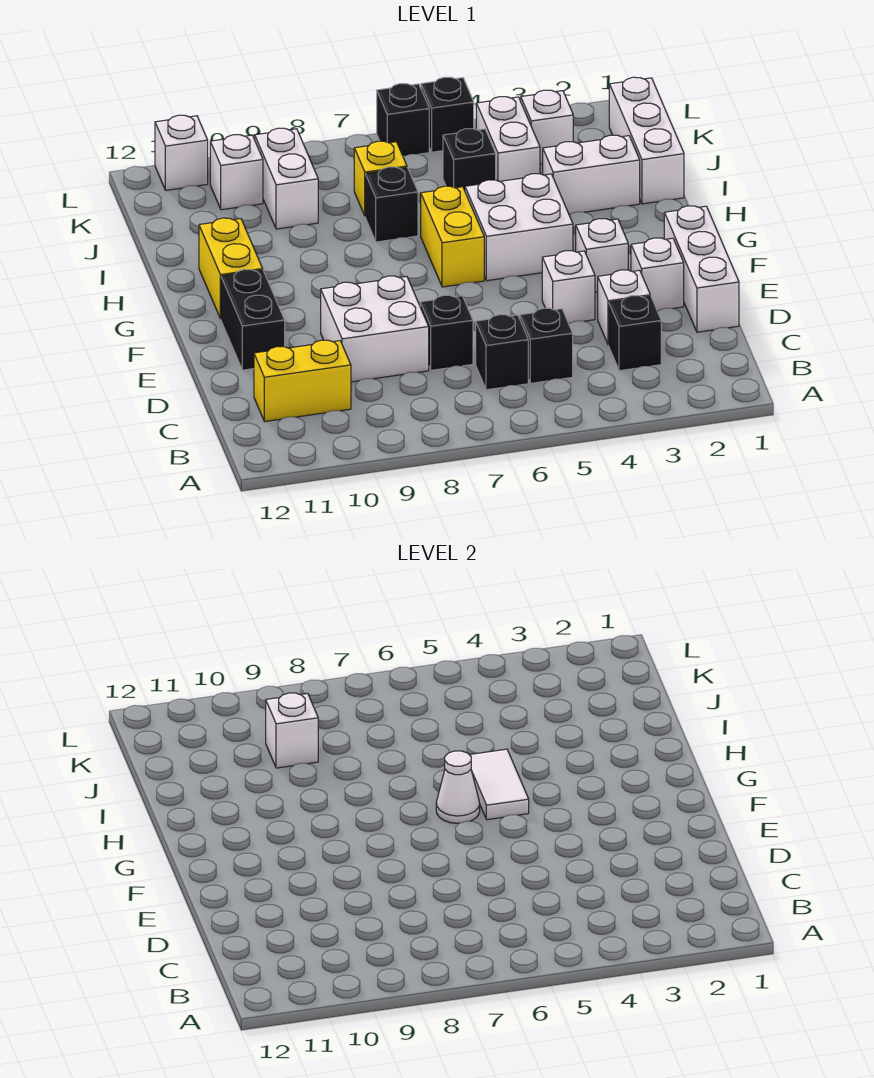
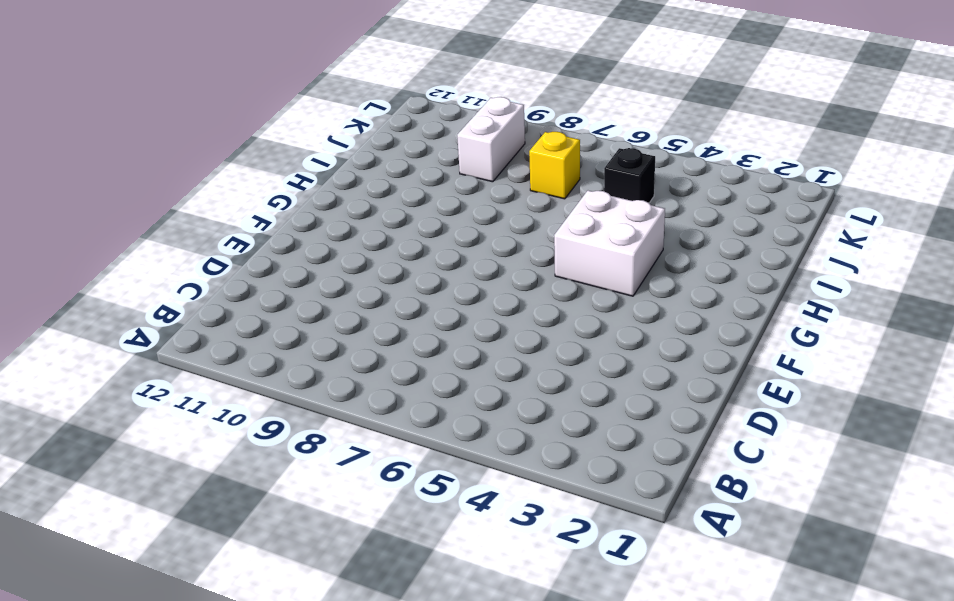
none -> black brick C3 level 1
none -> black brick C5 level 1
none -> black brick C6 level 1
none -> yellow brick C10:C11 level 1

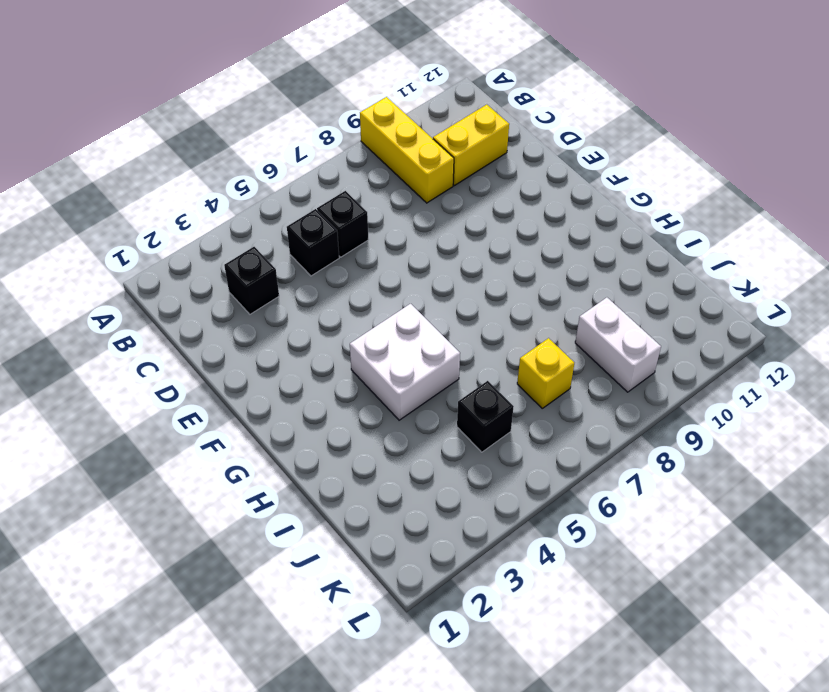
yellow brick A9:C9 level 1 -> none
none -> white brick D1:F1 level 1
none -> white brick D3 level 1
none -> black brick D7 level 1
none -> white brick D8:E9 level 1

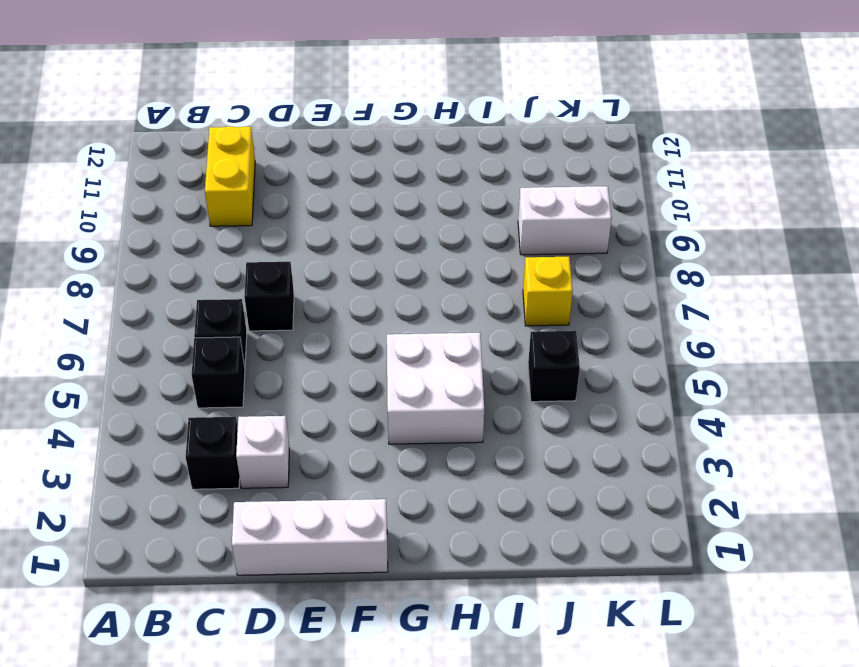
none -> white brick D8:E9 level 1
none -> white brick E2 level 1
none -> white brick E4 level 1
none -> black brick E11:F11 level 1

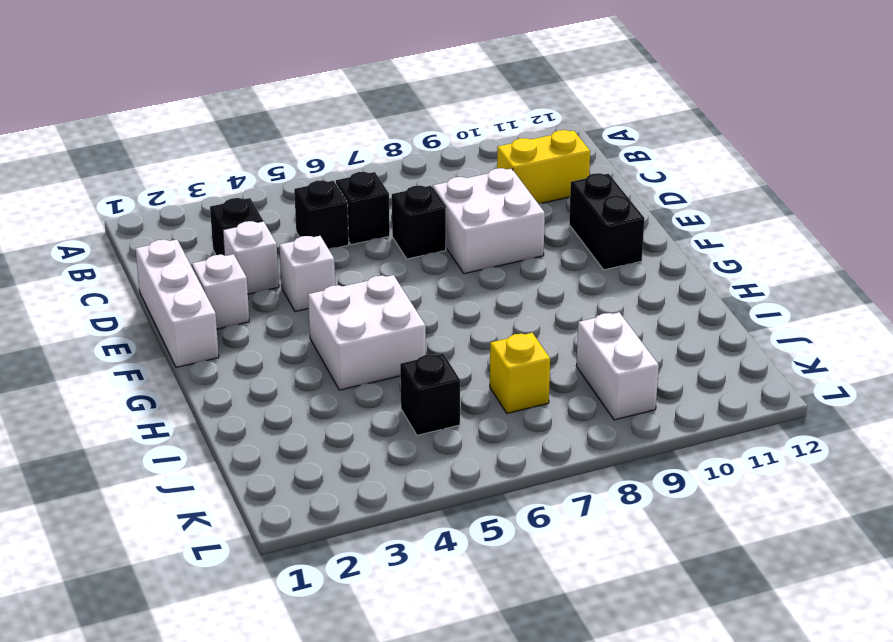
none -> white brick F3 level 1
none -> yellow brick G6:H6 level 1
none -> yellow brick G11:H11 level 1
none -> white brick I1:K1 level 1

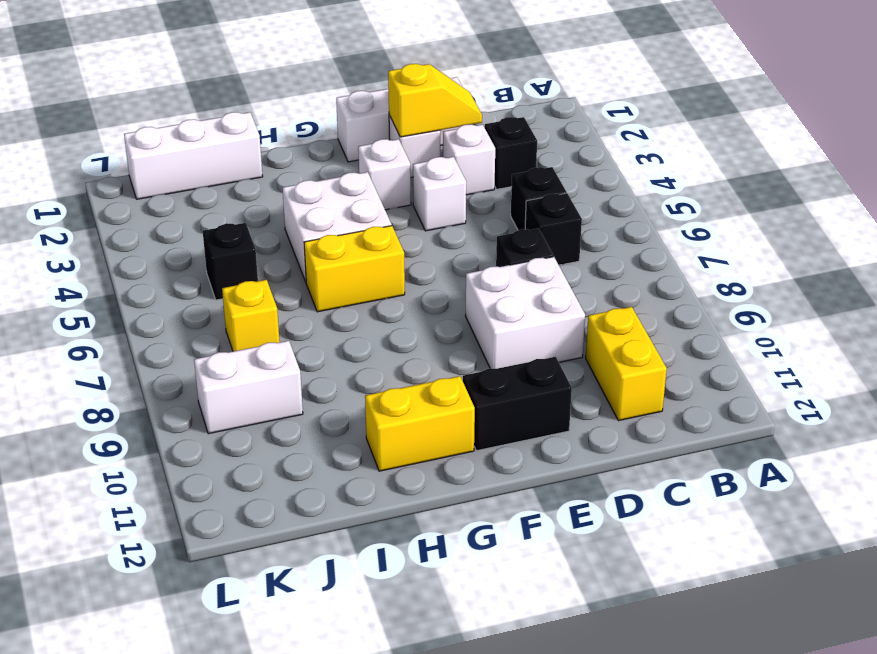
yellow slope D2:E2 level 2 top E -> none
none -> white brick I2:I3 level 1
none -> black brick I7 level 1
none -> white brick J4:K4 level 1
none -> white brick K3 level 1

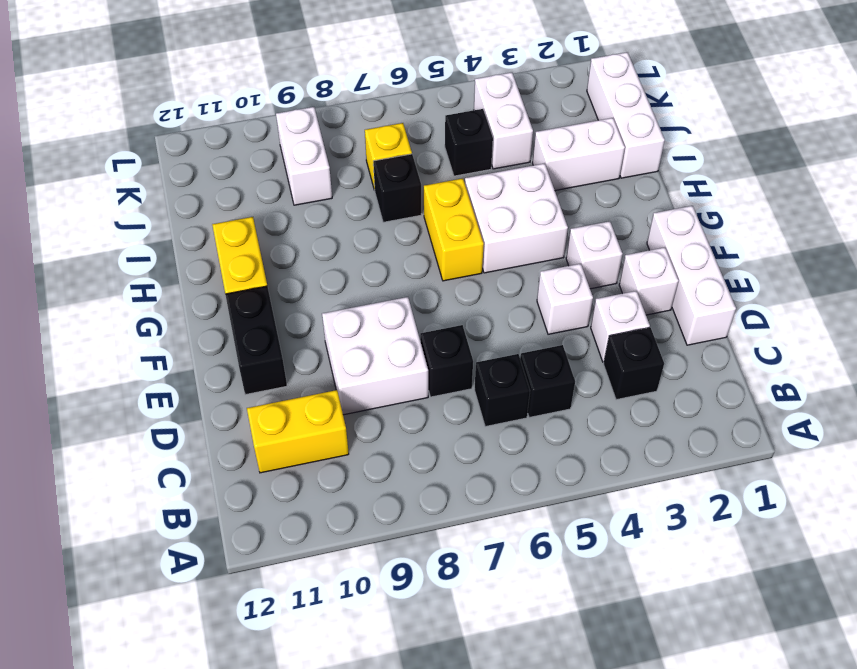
none -> white brick K3 level 1
none -> white brick K10 level 1
none -> black brick L5 level 1
none -> black brick L6 level 1

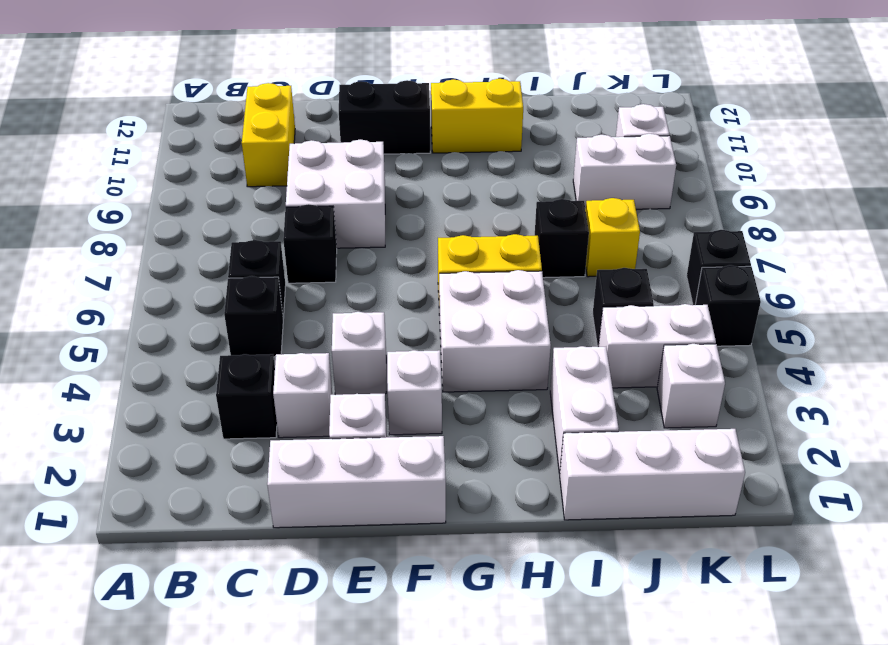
none -> white brick L11 level 1
none -> white tile G5:H5 level 2
none -> white cone G6 level 2
none -> white brick J9 level 2

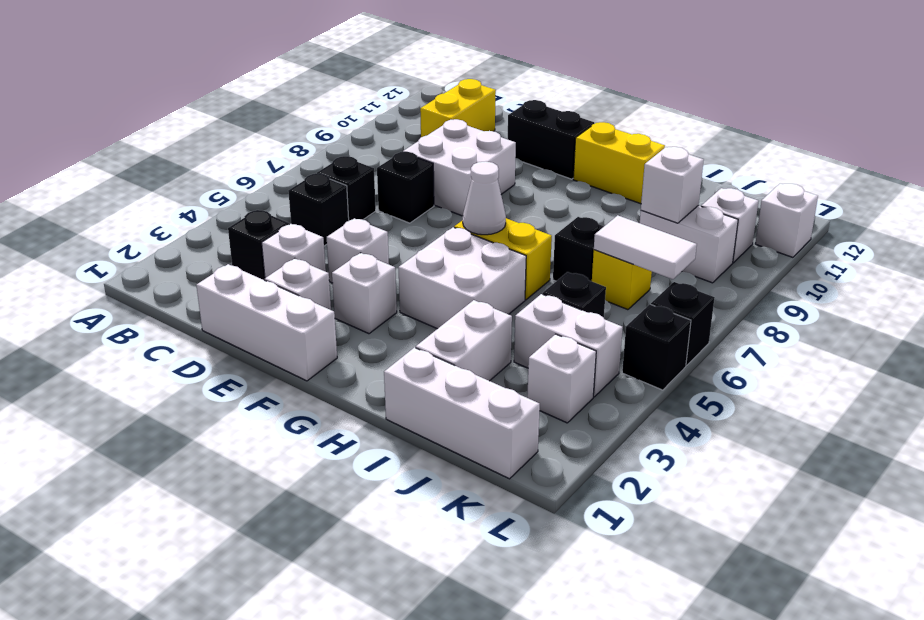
white tile J7:K7 level 2 -> white tile G5:H5 level 2

